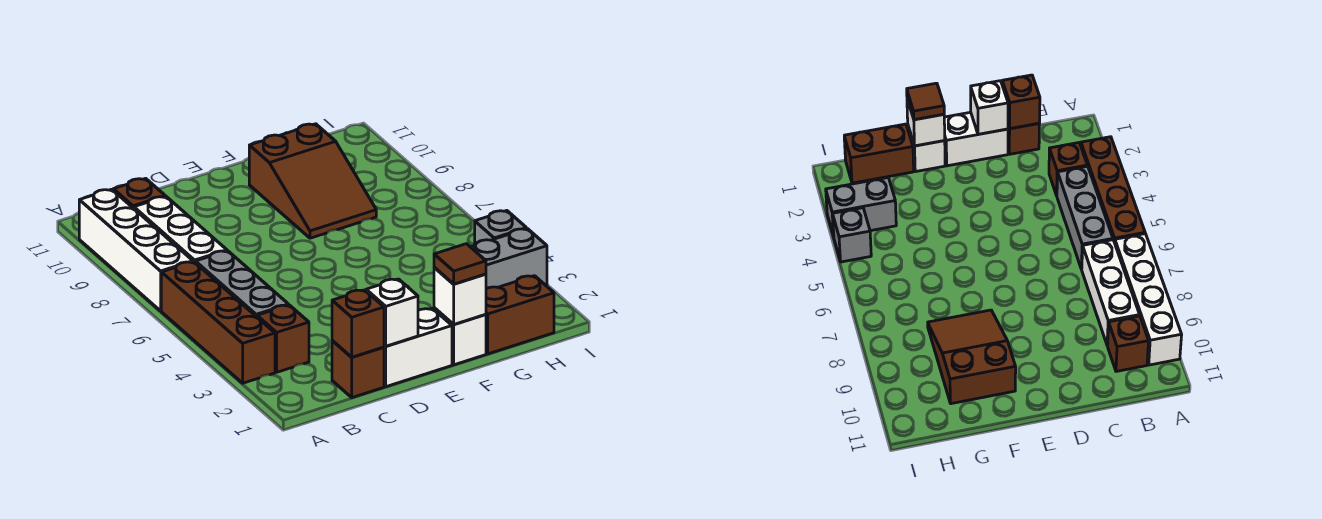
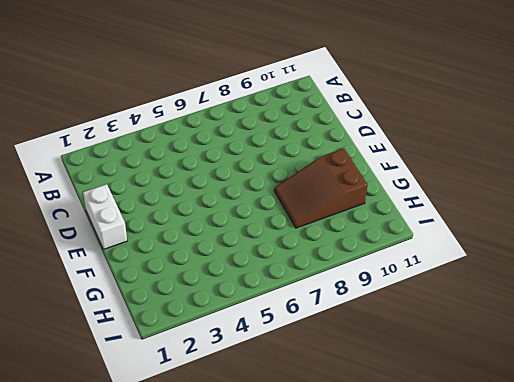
none -> brown brick A3:A6 level 1
none -> white brick A7:A10 level 1
none -> brown brick B3 level 1

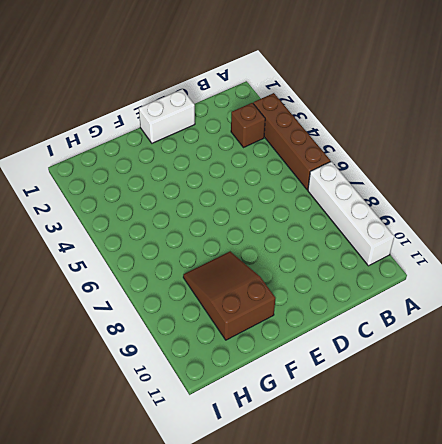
none -> grey brick B4:B6 level 1
none -> white brick B7:B9 level 1
none -> brown brick B10 level 1

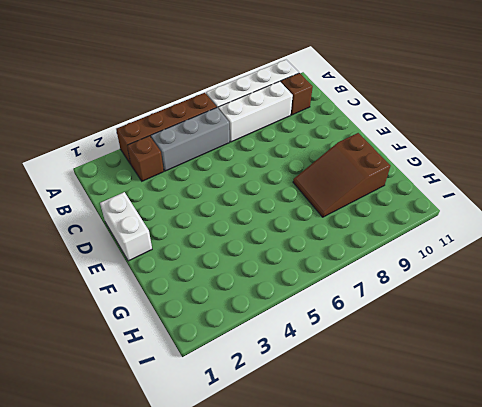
none -> brown brick C1 level 1
none -> white brick F1 level 1
none -> brown brick G1:H1 level 1

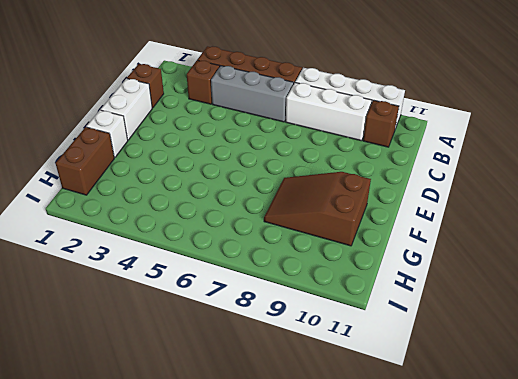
none -> grey brick H3:I3 level 1
none -> grey brick I4 level 1
none -> brown brick C1 level 2

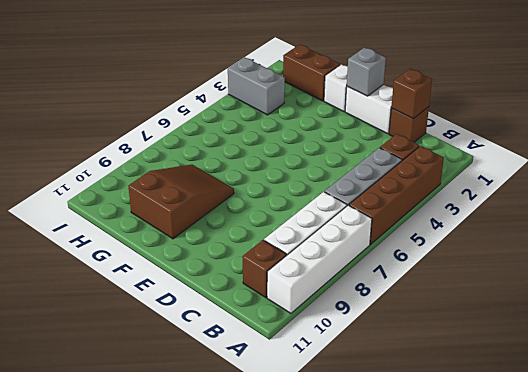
grey brick E1 level 2 -> grey brick I4 level 1
none -> white brick D1 level 2
none -> white brick F1 level 2
none -> brown tile F1 level 3

